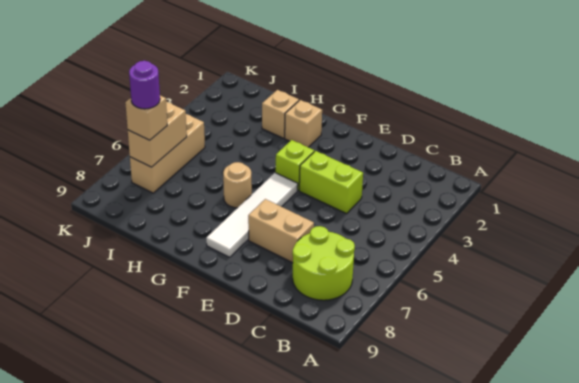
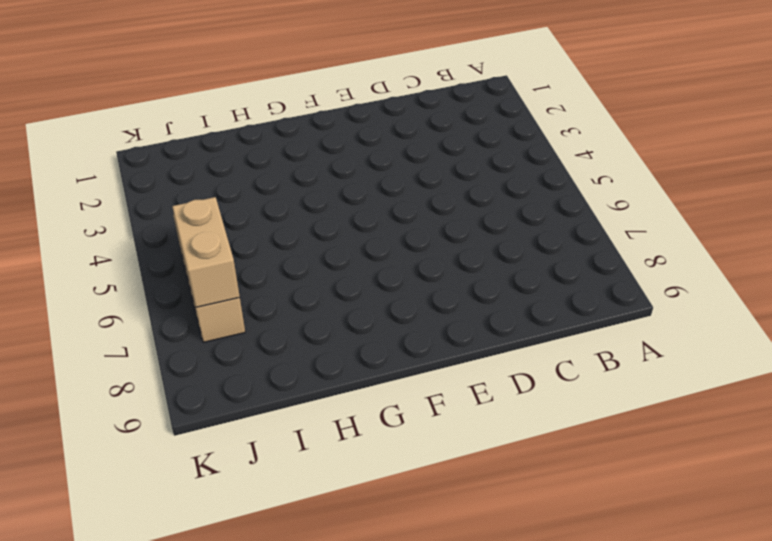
none -> lime round brick B7:C8 level 1
none -> lime brick D4:E4 level 1
none -> tan brick D7:E7 level 1

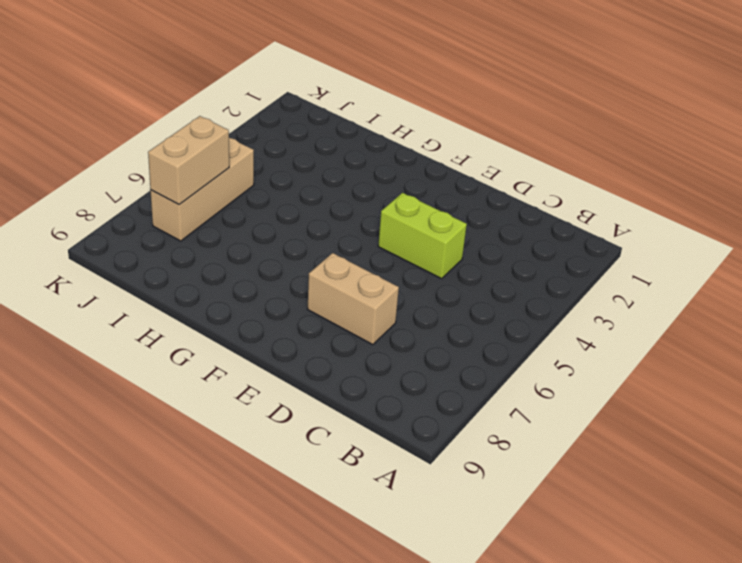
none -> lime round brick B7:C8 level 1
none -> lime brick F4 level 1
none -> white tile F5:F8 level 1

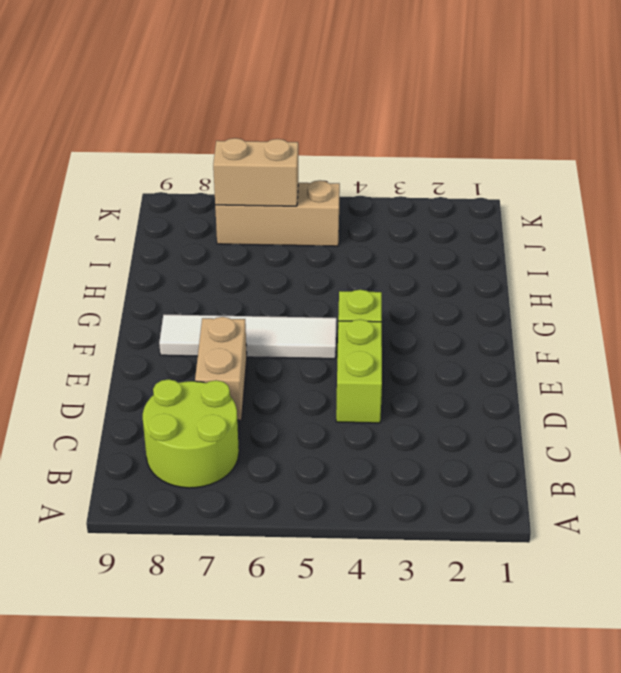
none -> tan brick G2 level 1
none -> tan round brick G6 level 1
none -> tan brick H2 level 1

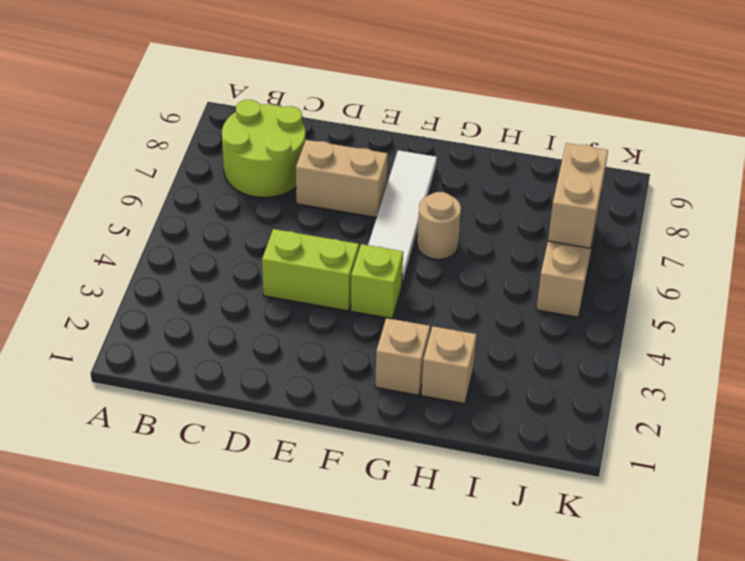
none -> tan brick J7 level 3
none -> purple round brick J7 level 4

